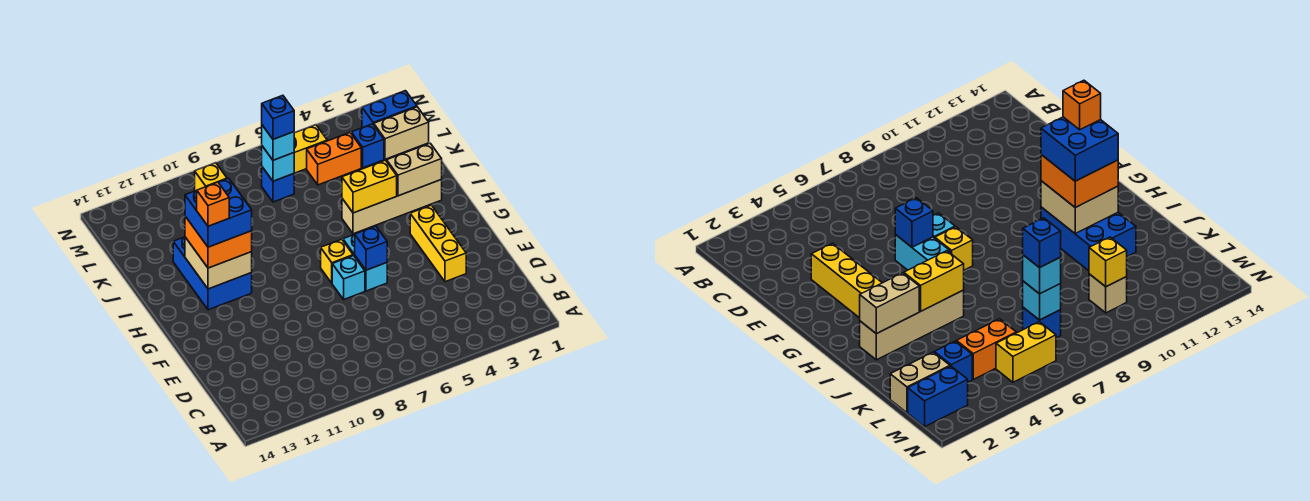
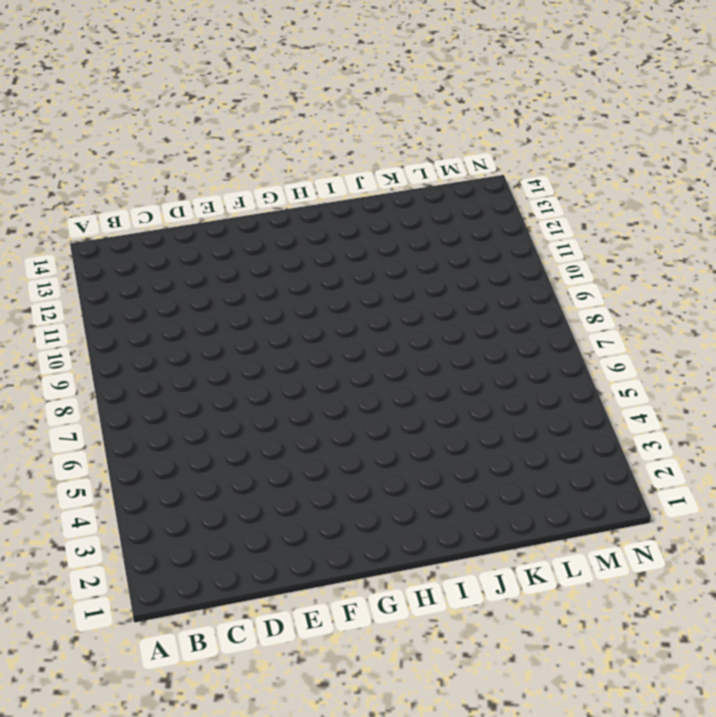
none -> yellow brick E3:G3 level 1
none -> cyan brick F6:G6 level 1
none -> cyan brick F7 level 1

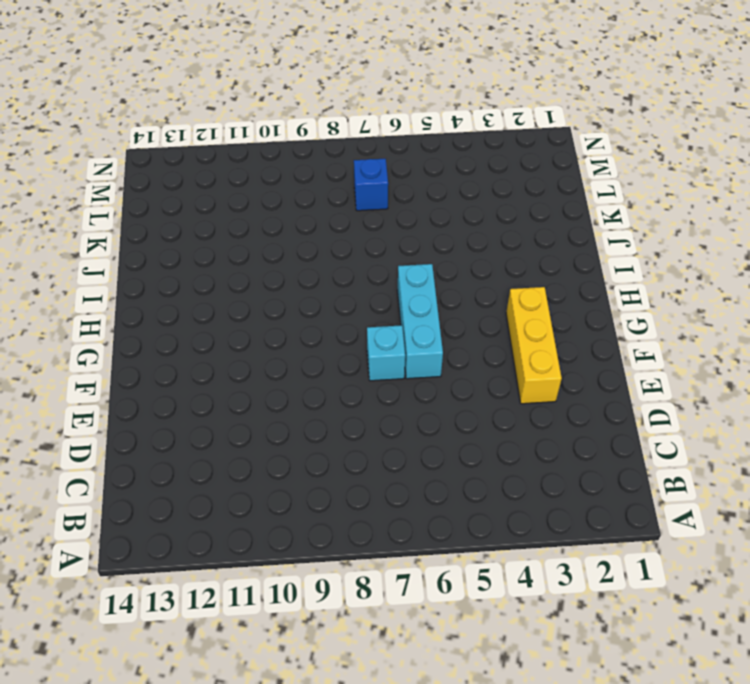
cyan brick F6:H6 level 1 -> cyan brick F6:G6 level 1
none -> yellow brick G7 level 1
none -> blue brick H11:J12 level 1
none -> tan brick I2:I5 level 1

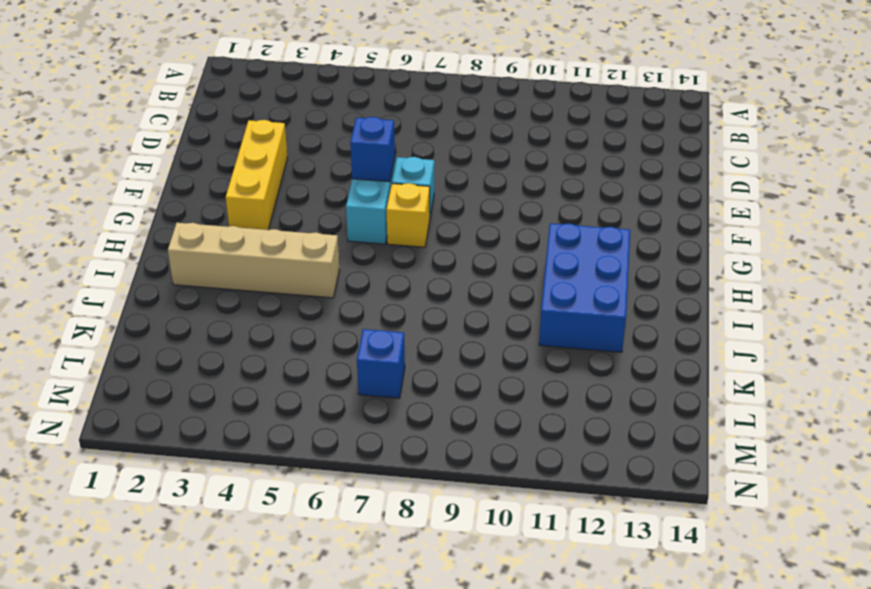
none -> tan brick L1:L2 level 1
none -> blue brick L3 level 1
none -> orange brick L4:L5 level 1

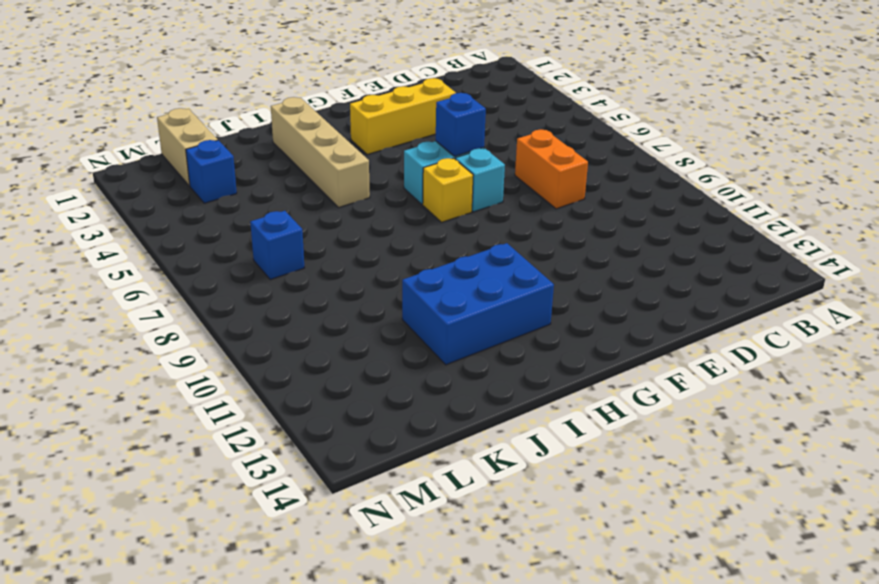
orange brick D7:D8 level 1 -> orange brick L4:L5 level 1
none -> tan brick L10 level 1
none -> blue brick M1:M2 level 1
none -> yellow brick M5:M6 level 1

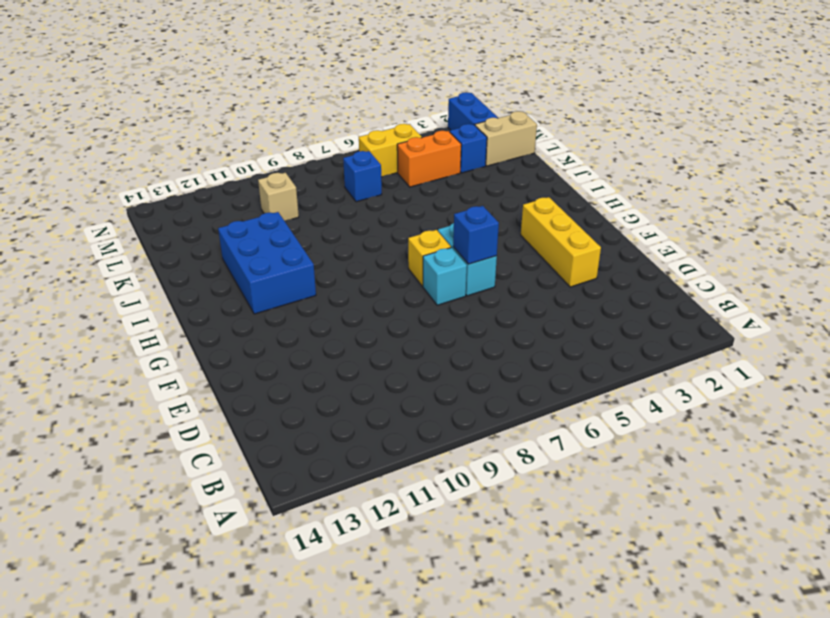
blue brick M2:N2 level 1 -> blue brick M1:M2 level 1
none -> tan brick I2:I5 level 1
none -> tan brick H11:I12 level 2
none -> tan brick I2:I3 level 2

